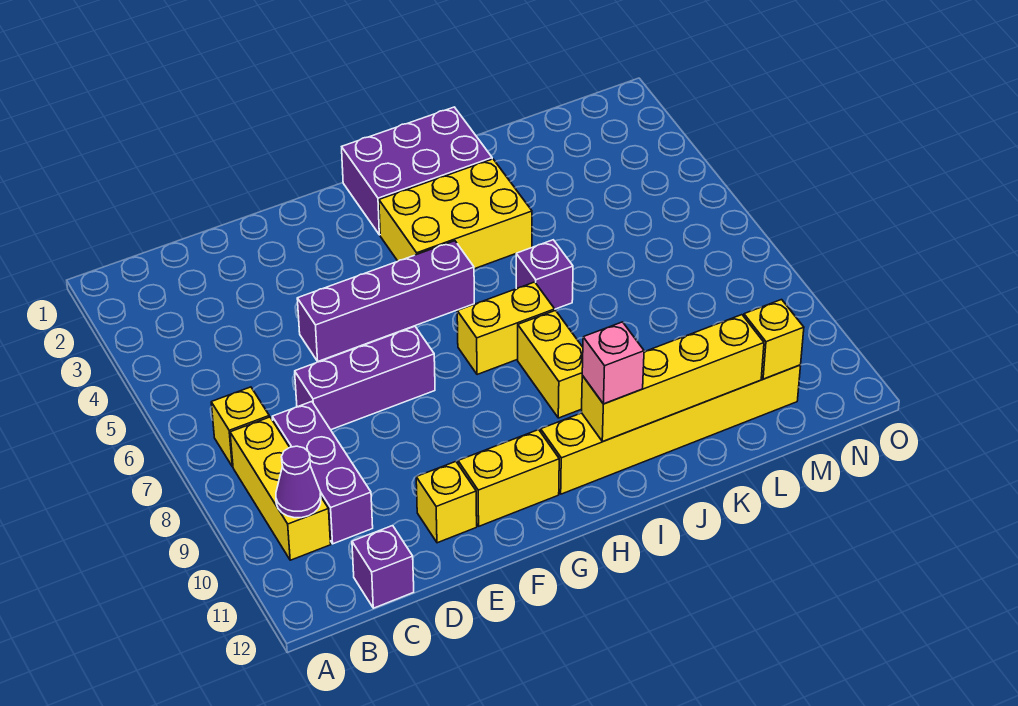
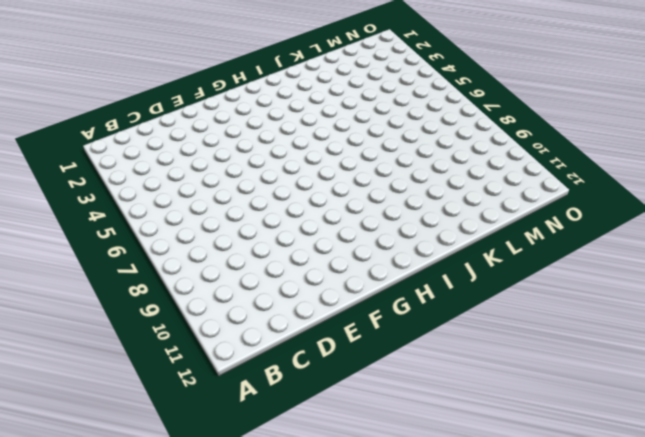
none -> yellow brick B7 level 1
none -> yellow brick B8:B10 level 1
none -> purple brick C8:C10 level 1

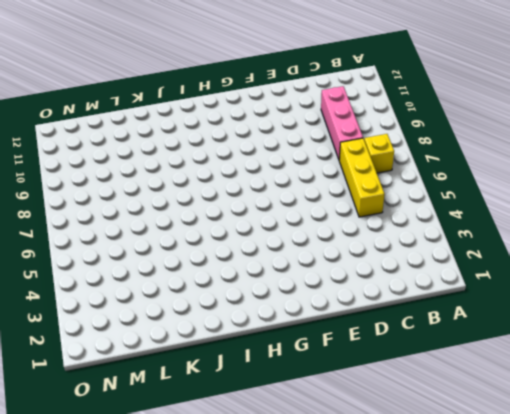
yellow brick C5:C7 level 1 -> yellow brick B8:B10 level 1
pink brick C8:C10 level 1 -> purple brick C8:C10 level 1
none -> purple brick C12 level 1
none -> purple brick D7:F7 level 1
none -> purple brick E5:H5 level 1

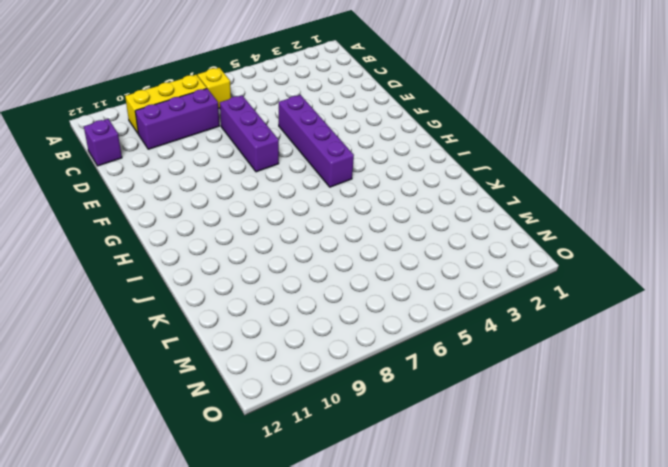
none -> yellow brick E11 level 1
none -> yellow brick F11:G11 level 1
none -> purple brick H1:J2 level 1

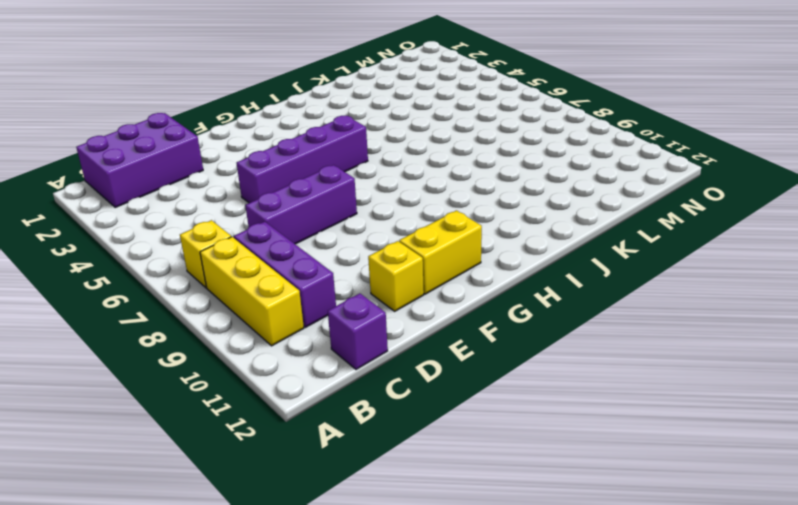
purple brick B1:D2 level 1 -> purple brick H1:J2 level 1
none -> yellow brick H3:J4 level 1
none -> yellow brick H7:I7 level 1
none -> yellow brick H11:M11 level 1

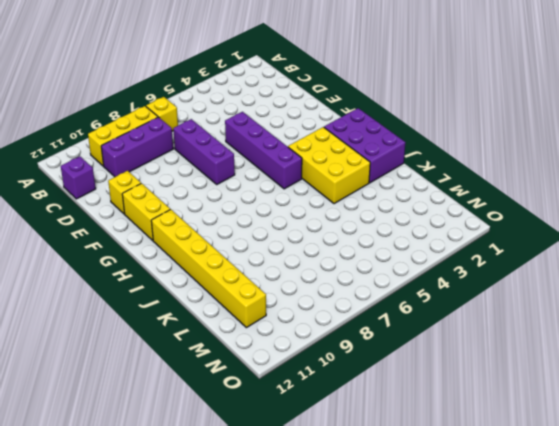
none -> yellow brick H7:I7 level 1
none -> yellow brick I8:I9 level 1
none -> purple brick J6 level 1

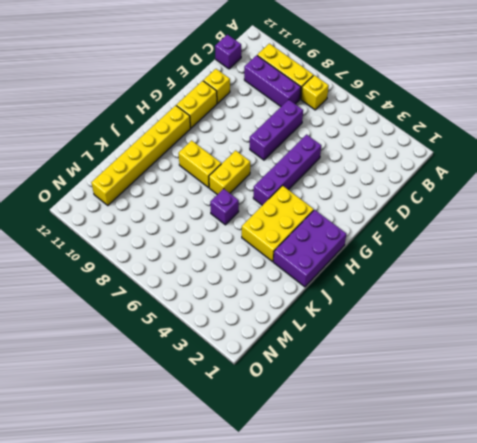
none -> purple cone B10 level 2
none -> yellow brick I11:L11 level 2
none -> yellow brick M11 level 2

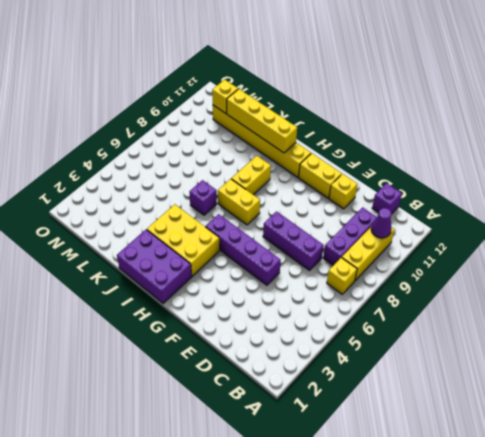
none -> pink brick I11 level 3

